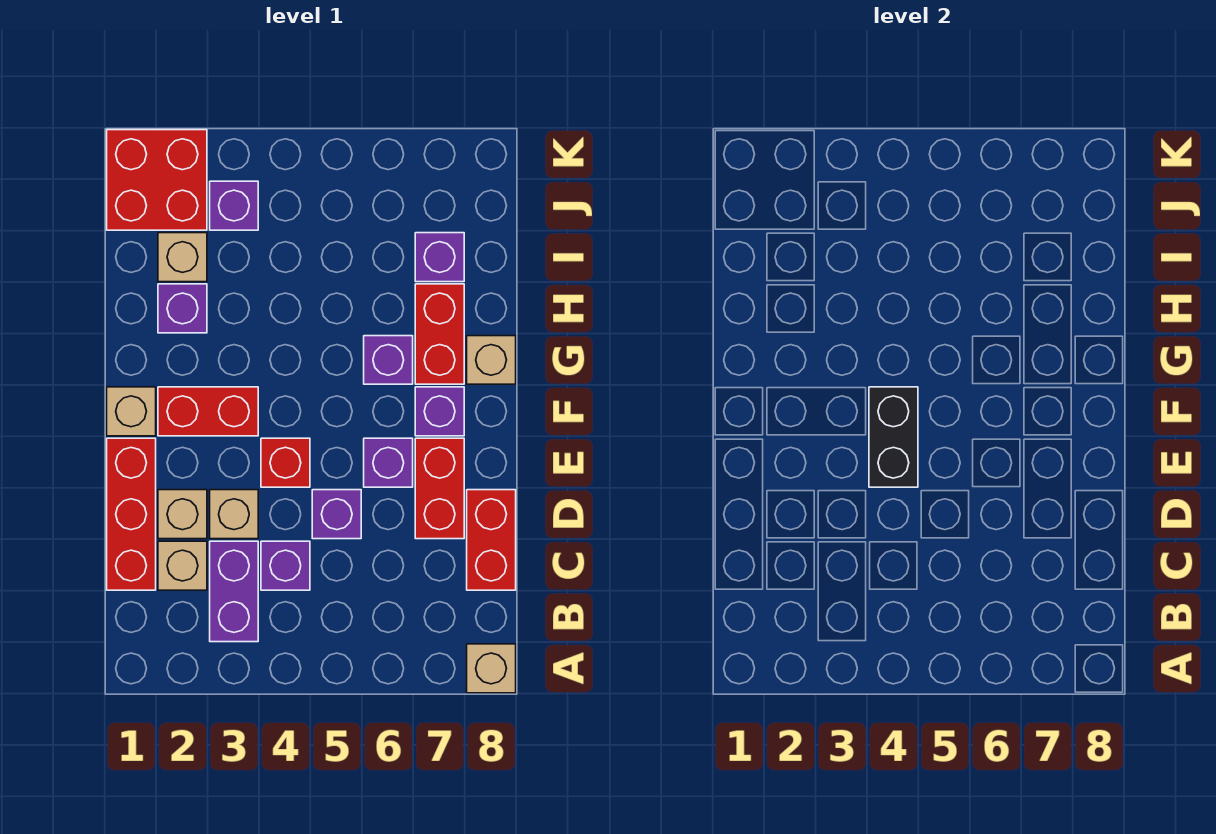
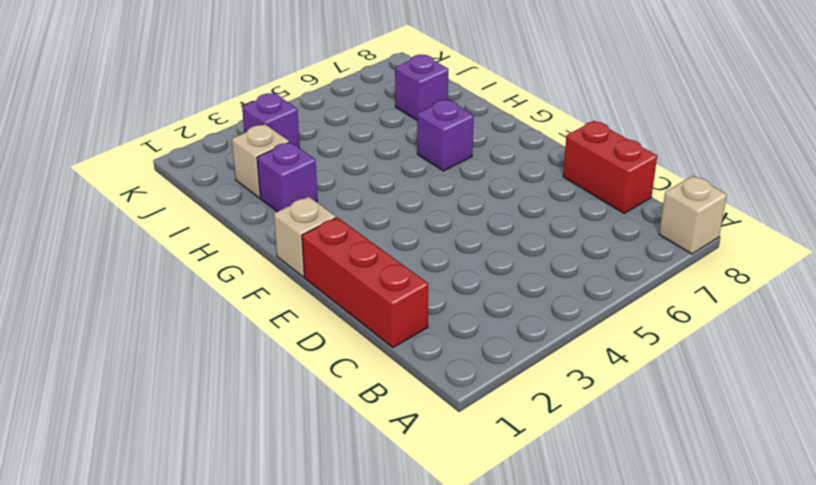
none -> purple brick B3:C3 level 1
none -> tan brick C2 level 1
none -> purple brick C4 level 1

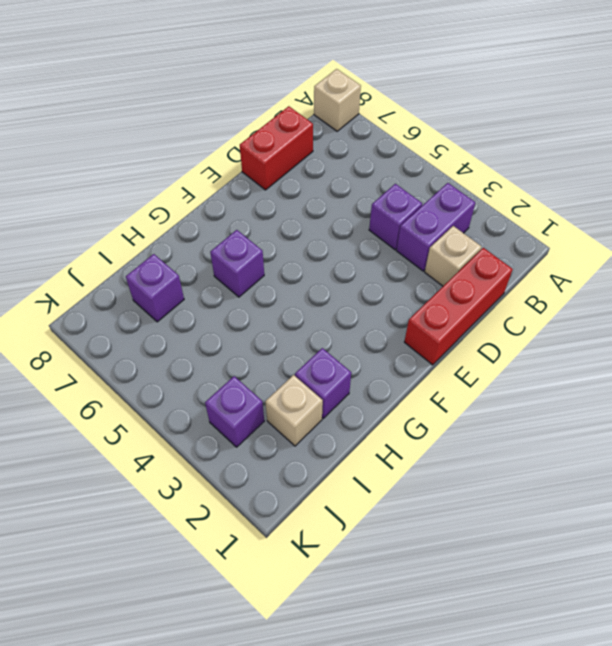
none -> tan brick D2 level 1
none -> tan brick D3 level 1
none -> purple brick D5 level 1

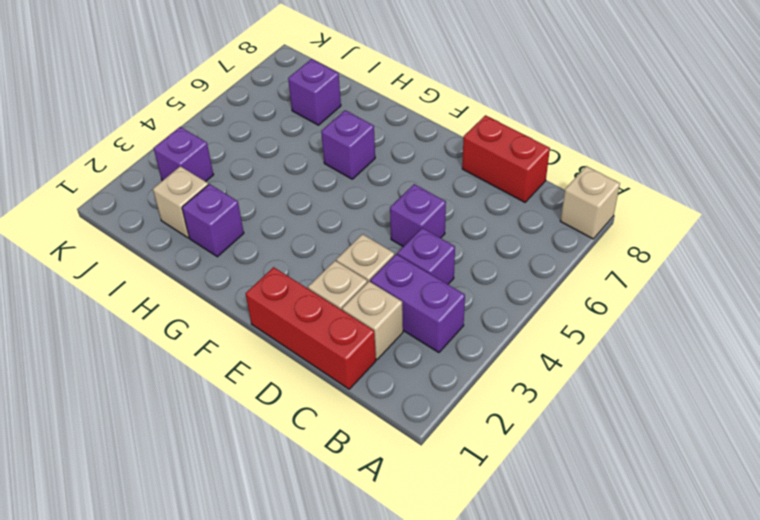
none -> red brick D7:E7 level 1
none -> red brick E4 level 1
none -> purple brick E6 level 1

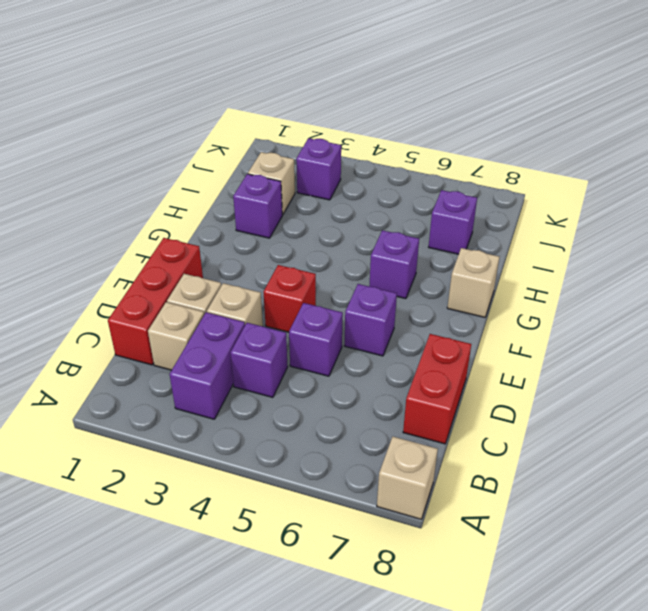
none -> red brick D7:E7 level 1
none -> tan brick F1 level 1
none -> red brick F2:F3 level 1

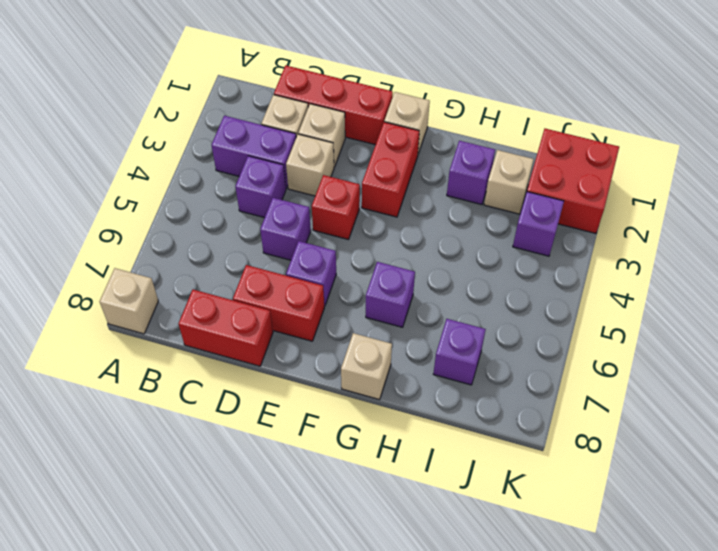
none -> purple brick F7 level 1
none -> red brick G7:H7 level 1
none -> black brick E4:F4 level 2

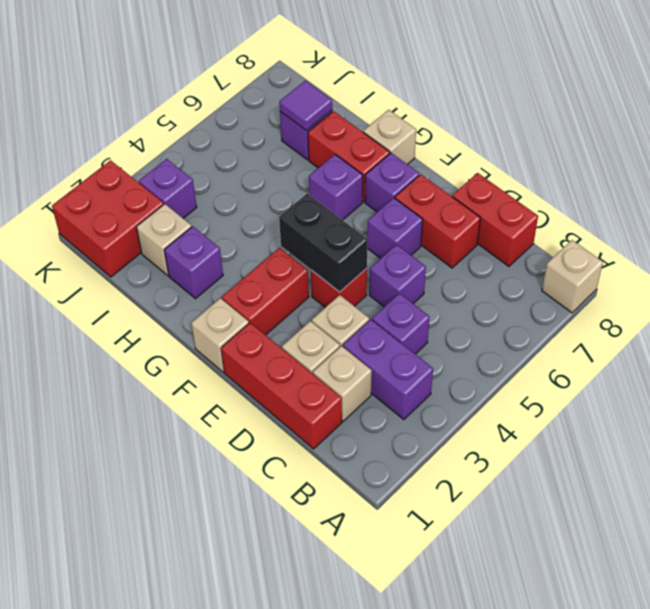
purple tile I7 level 2 -> none

